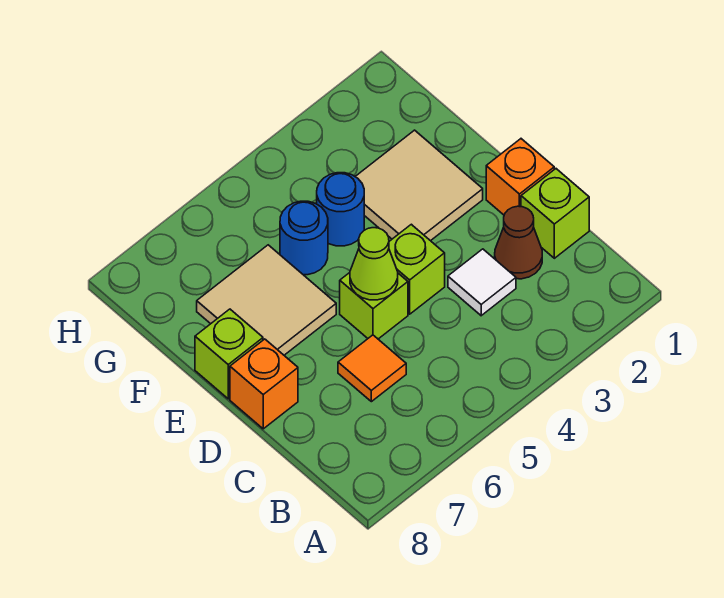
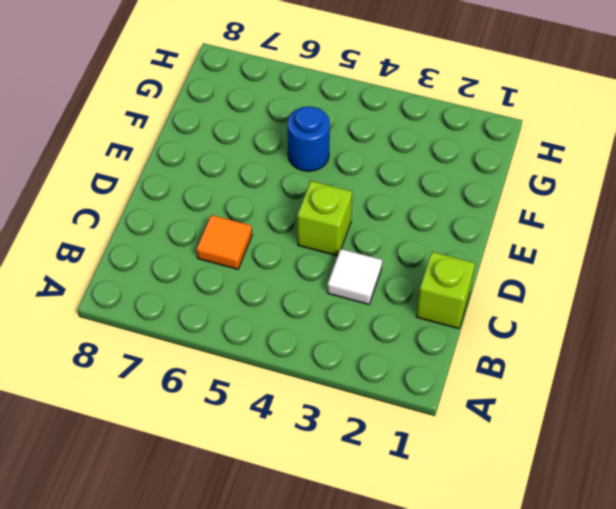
none -> brown cone C2 level 1
none -> orange brick D1 level 1
none -> lime brick D5 level 1

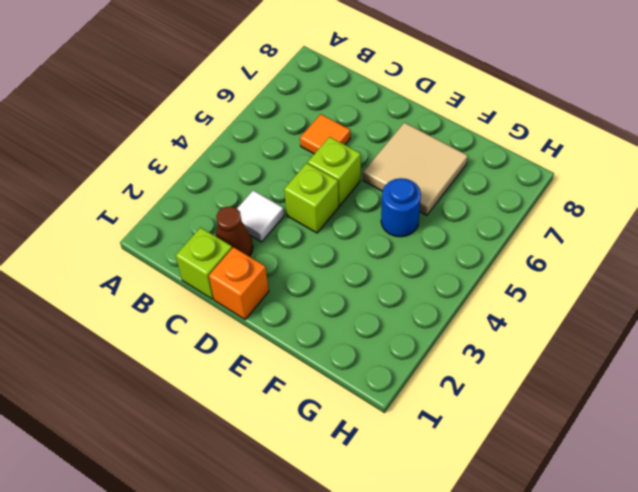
none -> orange brick D8 level 1
none -> tan tile E2:F3 level 1
none -> lime brick E8 level 1

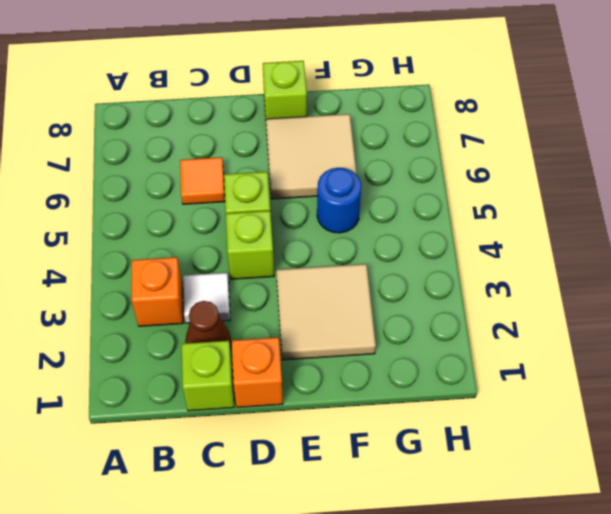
orange brick B3 level 1 -> orange brick D8 level 1
none -> blue round brick F4 level 1
none -> lime cone D5 level 2

